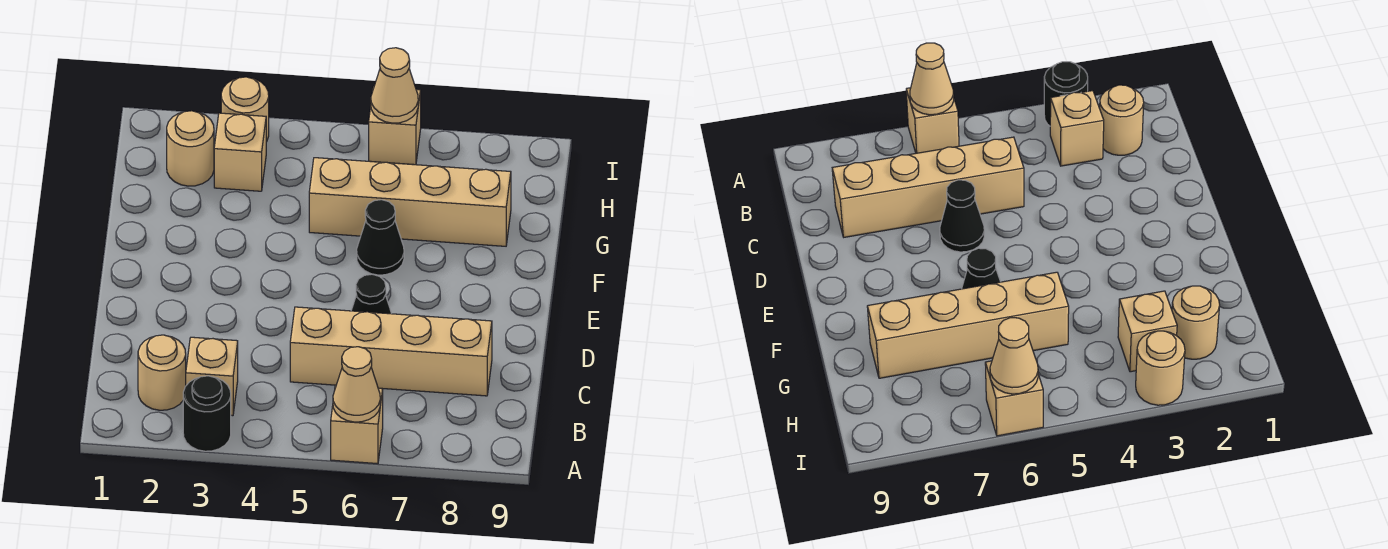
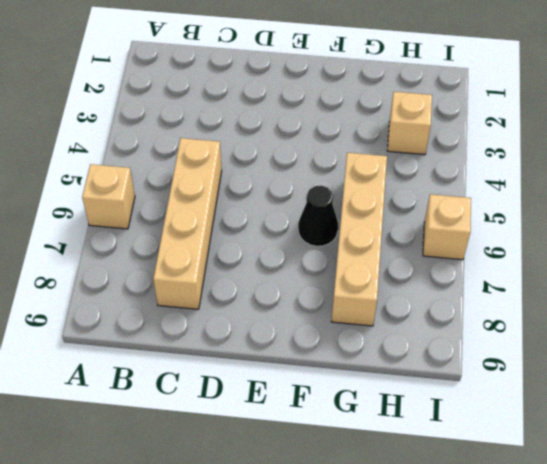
none -> black round brick A3 level 1
none -> tan round brick B2 level 1
none -> tan brick B3 level 1

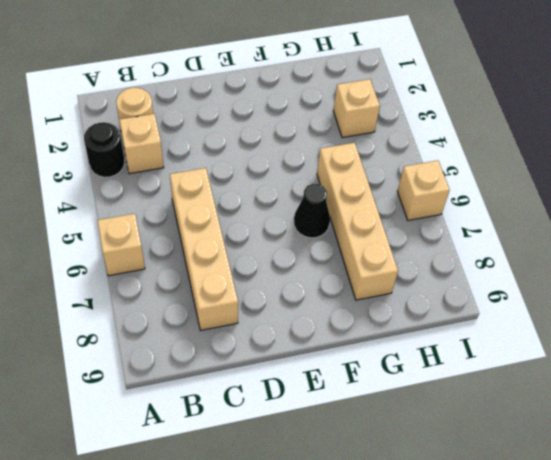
none -> black cone D6 level 1
none -> tan round brick H2 level 1
none -> tan round brick I3 level 1

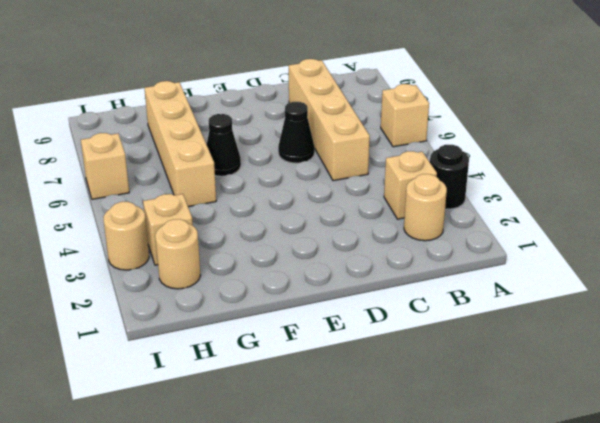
none -> tan cone A6 level 2
none -> tan cone I6 level 2

